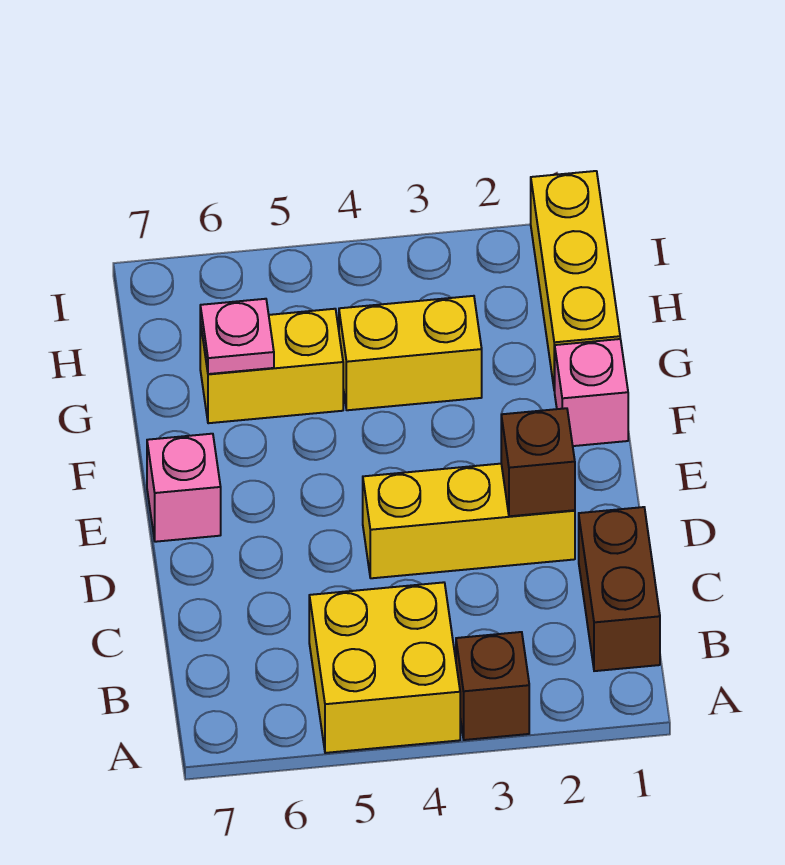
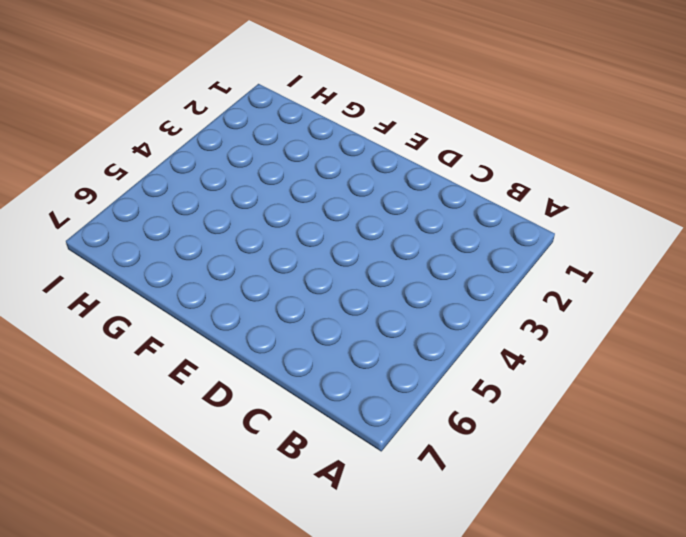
none -> brown brick A3 level 1
none -> yellow brick A4:B5 level 1

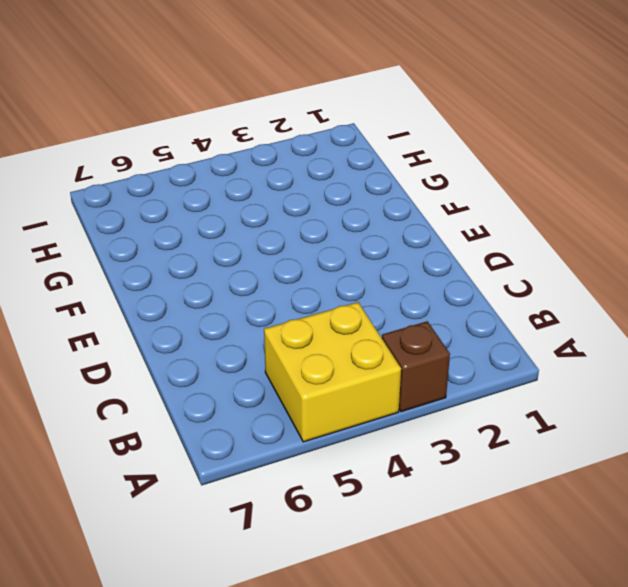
none -> brown brick B1:C1 level 1
none -> yellow brick D2:D4 level 1

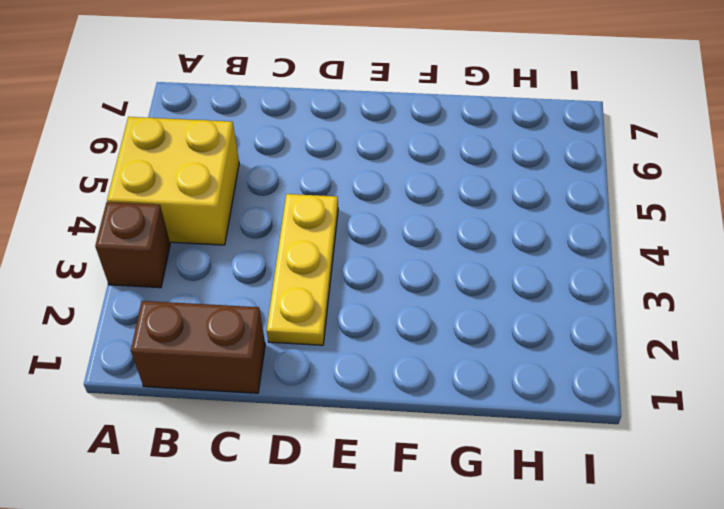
yellow plate D2:D4 level 1 -> yellow brick D2:D4 level 1
none -> pink brick E7 level 1
none -> pink brick F1 level 1

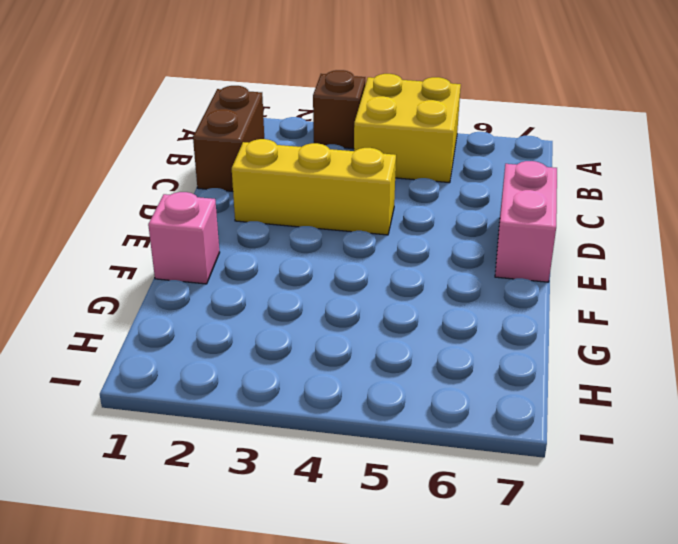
pink brick D7:E7 level 1 -> pink brick E7 level 1
none -> yellow brick G1:I1 level 1
none -> yellow brick G3:G4 level 1

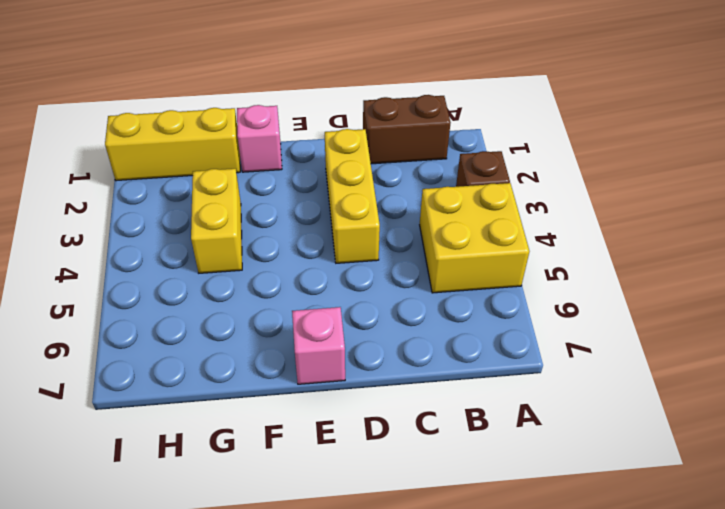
none -> yellow brick G5:G6 level 1
none -> brown brick D2 level 2

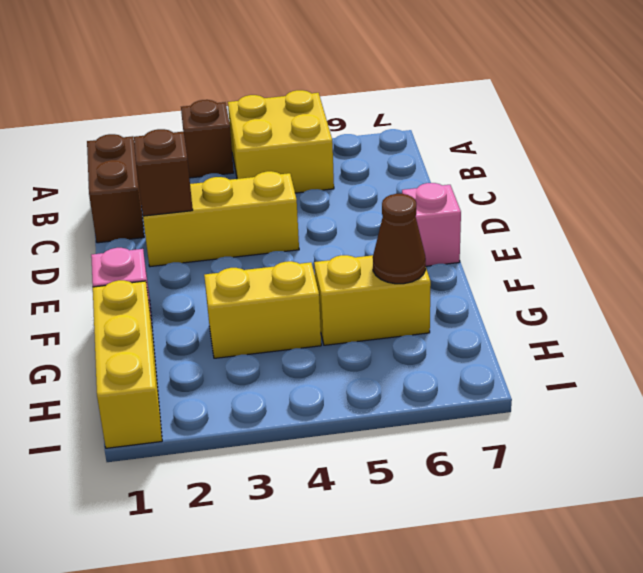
brown cone G6 level 2 -> pink plate G6 level 2

